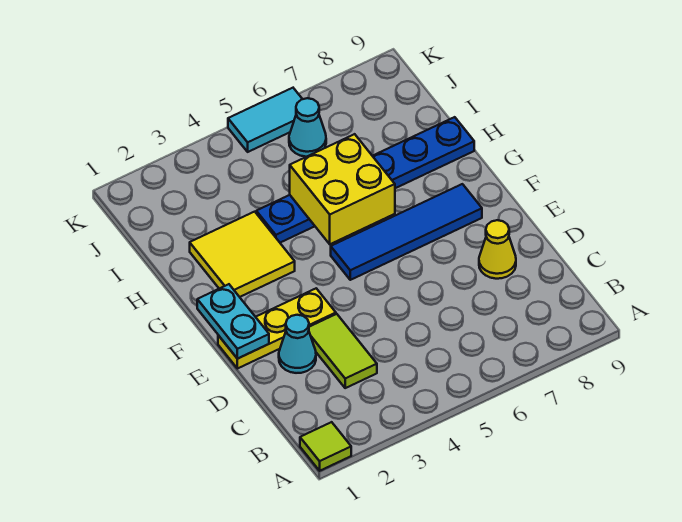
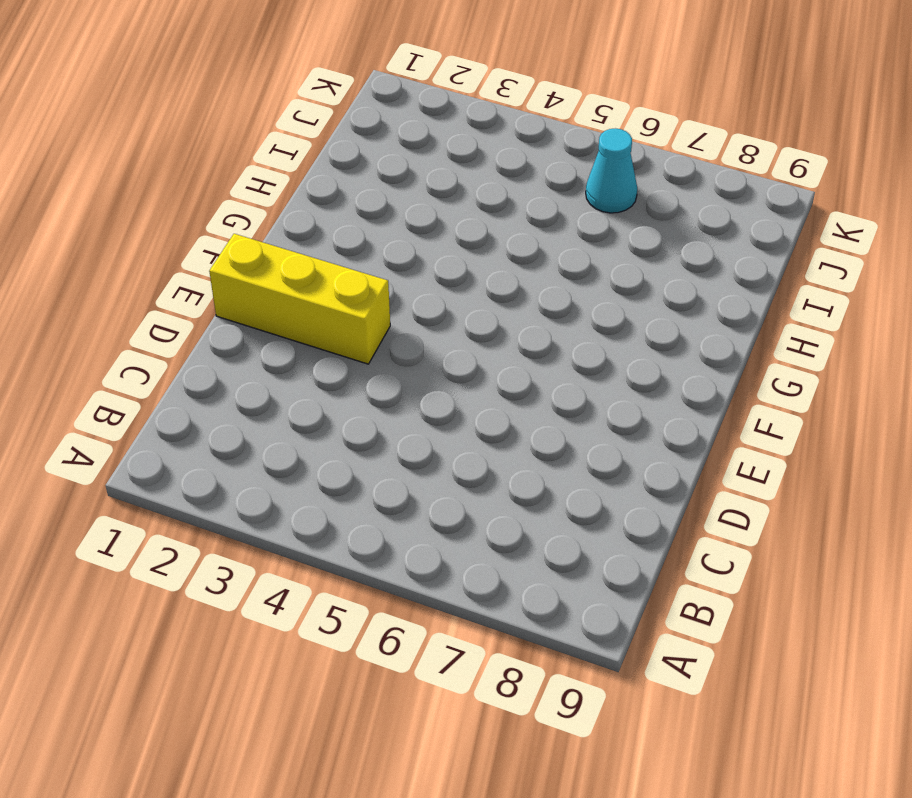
yellow brick E1:E3 level 1 -> yellow plate E1:E3 level 1
none -> lime tile A1 level 1
none -> lime tile C3:D3 level 1
none -> cyan cone D2 level 1

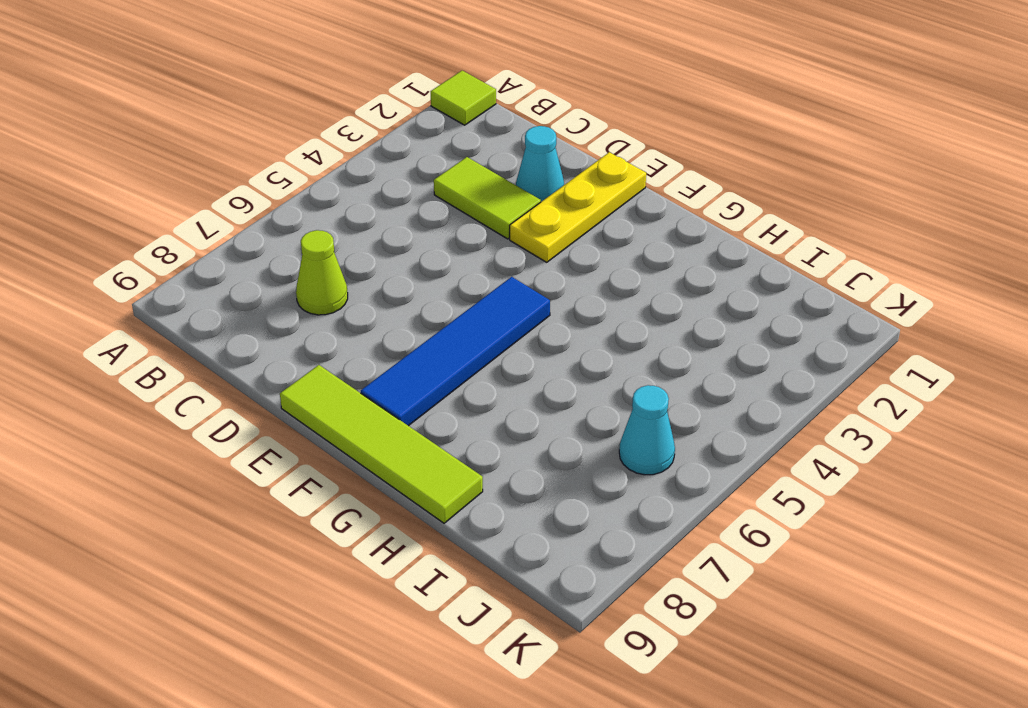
lime cone C7 level 1 -> none
lime tile E9:H9 level 1 -> blue plate H4:H9 level 1
none -> yellow cone D8 level 1
none -> yellow tile G2:H3 level 1
none -> cyan tile K5:K6 level 1

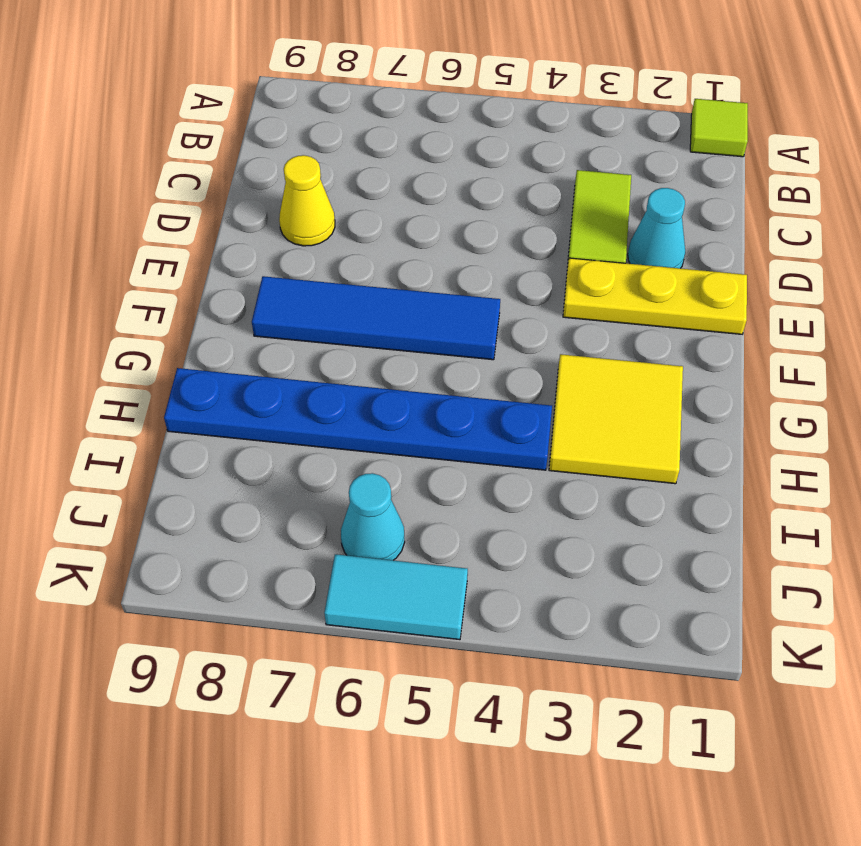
none -> cyan plate E1:F1 level 2
none -> yellow brick G5:H6 level 2

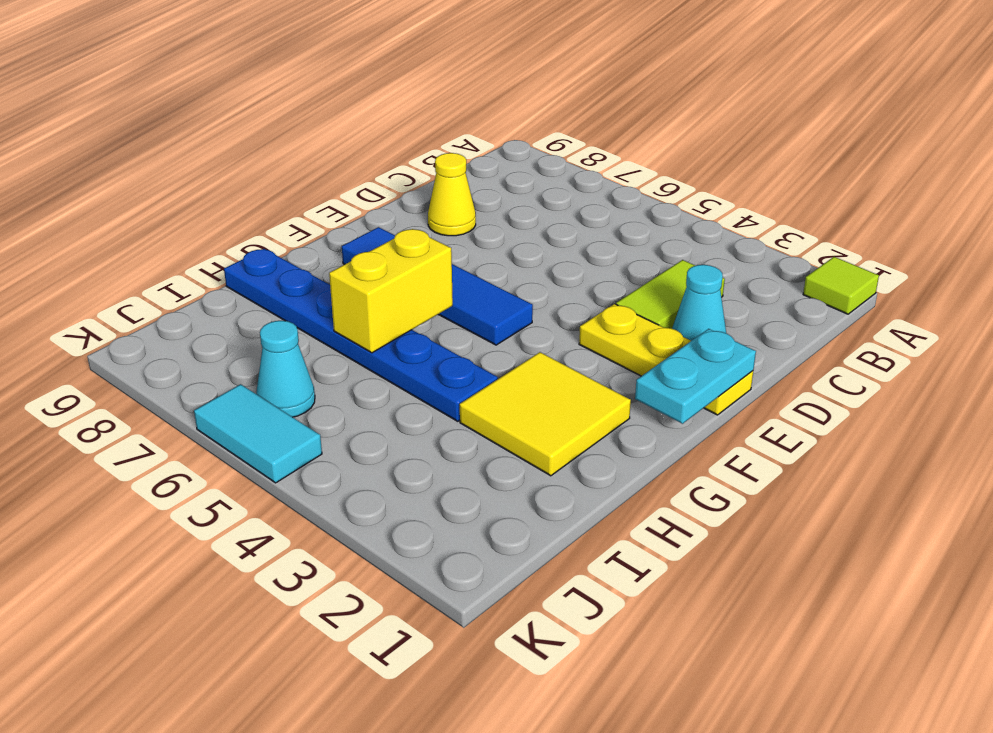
yellow brick G6:H6 level 2 -> yellow brick G5:H6 level 2

